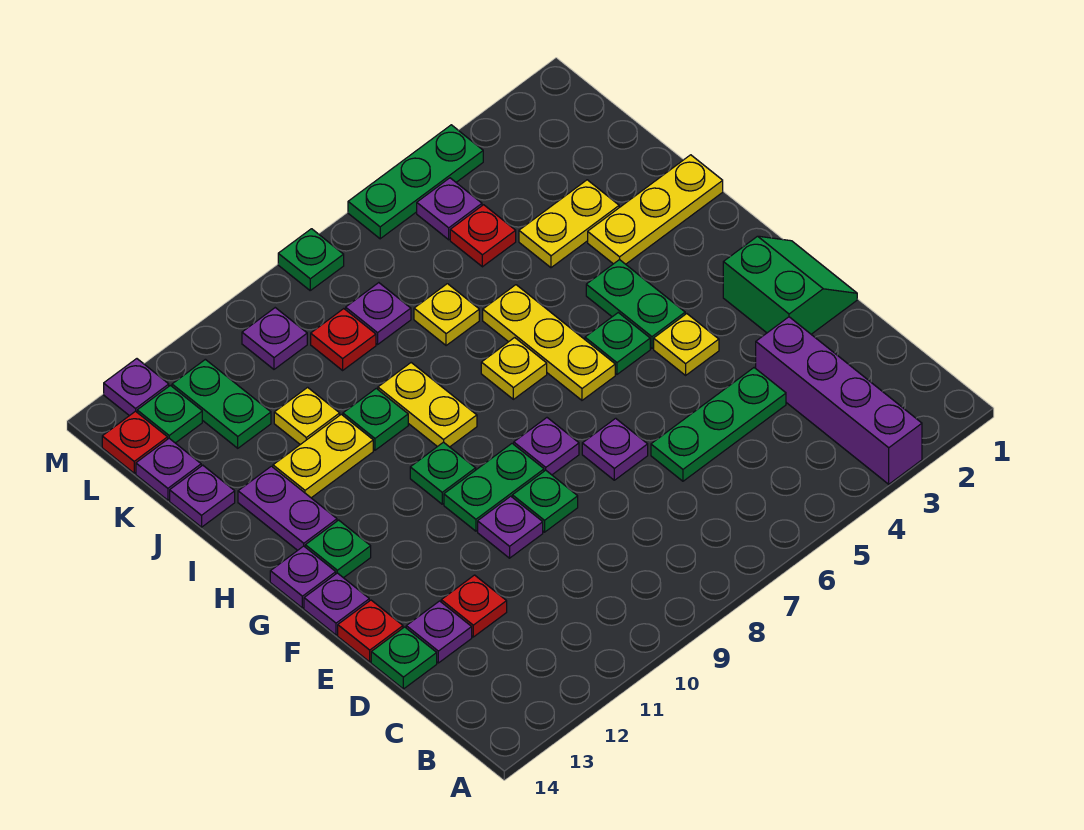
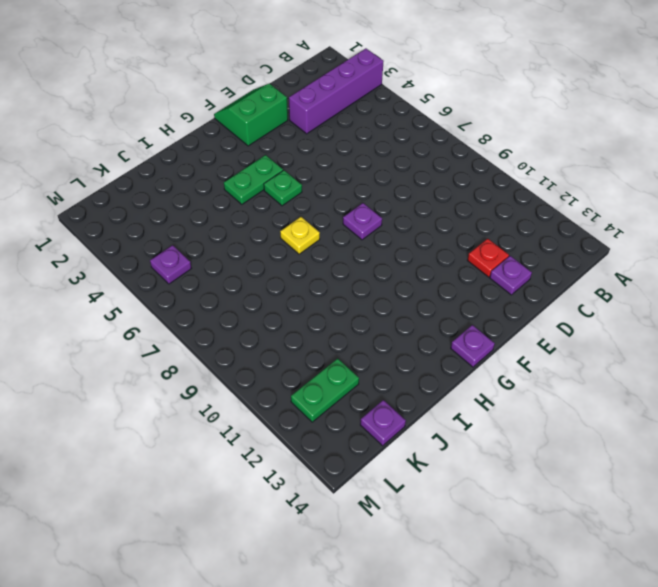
none -> green plate D4:D6 level 1
none -> green plate D14 level 1
none -> purple plate E7 level 1
none -> green plate E9 level 1

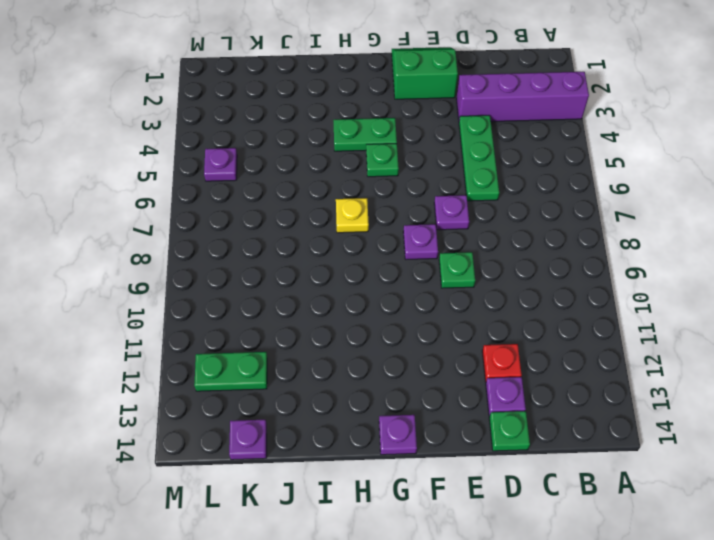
none -> purple plate E10 level 1
none -> red plate E14 level 1
none -> yellow plate F4 level 1
none -> green plate F9:F10 level 1

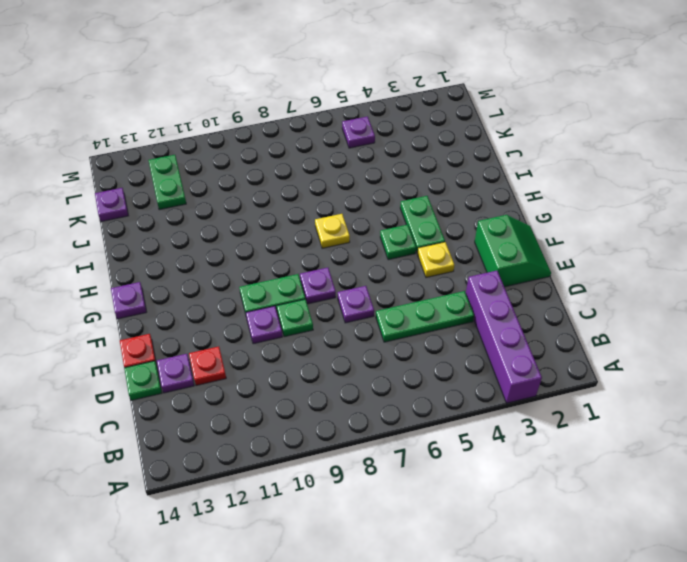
none -> purple plate F14 level 1
none -> yellow plate G6:I6 level 1
none -> green plate G10 level 1
none -> green plate G13 level 1

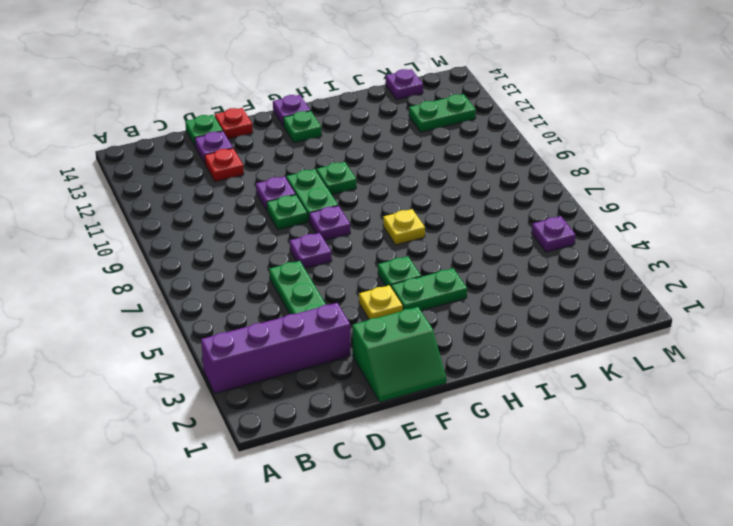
none -> purple plate F14 level 1
none -> yellow plate G6:I6 level 1
none -> yellow plate H9:I9 level 1
none -> purple plate H13:I13 level 1

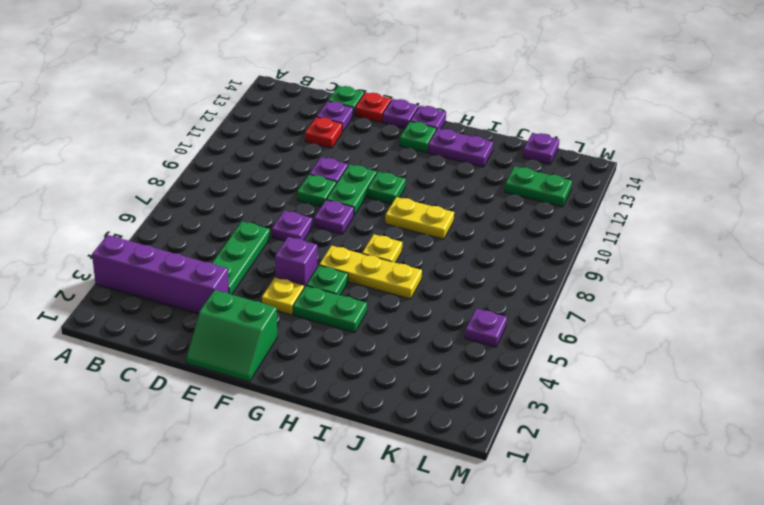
purple brick F5 level 1 -> none
none -> yellow plate I1:I3 level 1
none -> green plate I10 level 1
none -> yellow plate I11:I12 level 1
none -> yellow plate J3:J4 level 1

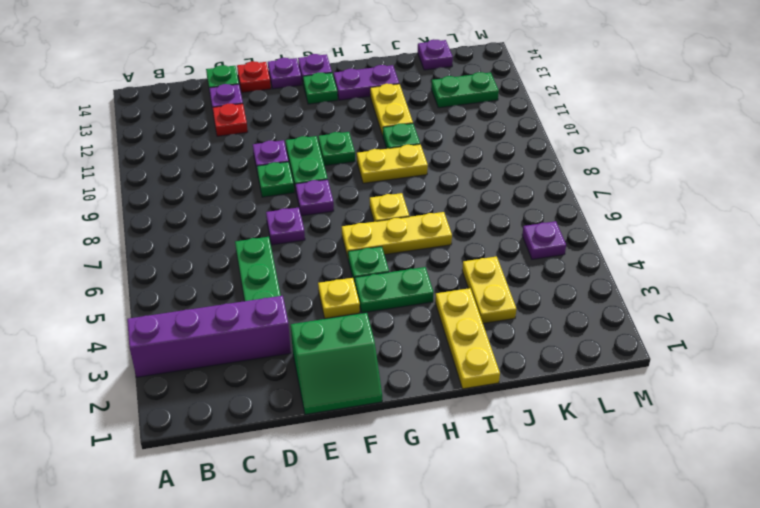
none -> yellow plate J7 level 1
none -> yellow plate J11 level 1
none -> purple plate J14 level 1
none -> red plate K5 level 1

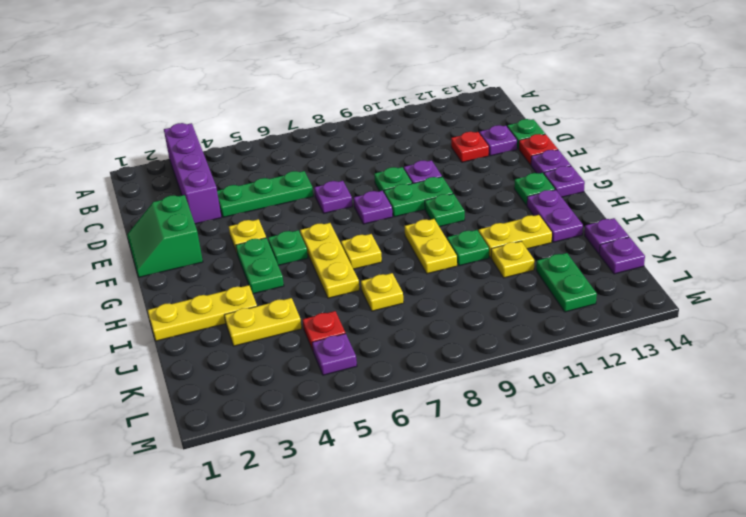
none -> purple plate K8 level 1
none -> red plate K9 level 1
none -> purple plate L10 level 1
none -> green plate L13 level 1

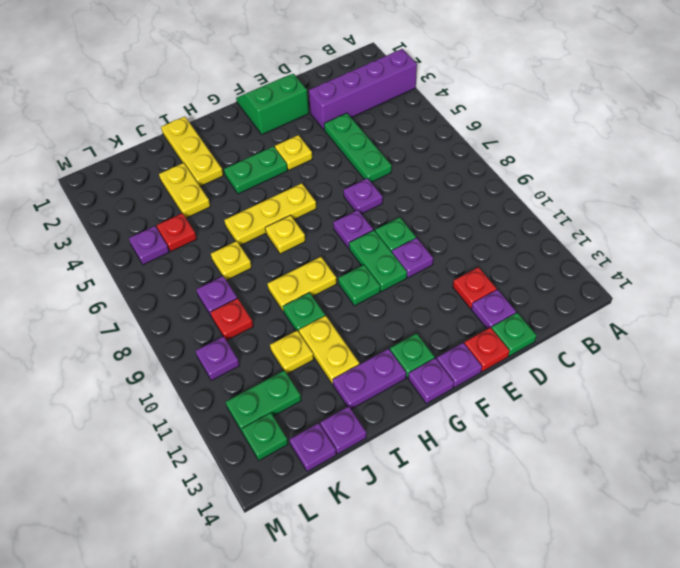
none -> green plate G5 level 1
none -> red plate L14 level 1
none -> green plate M4:M6 level 1
none -> green plate M8 level 1

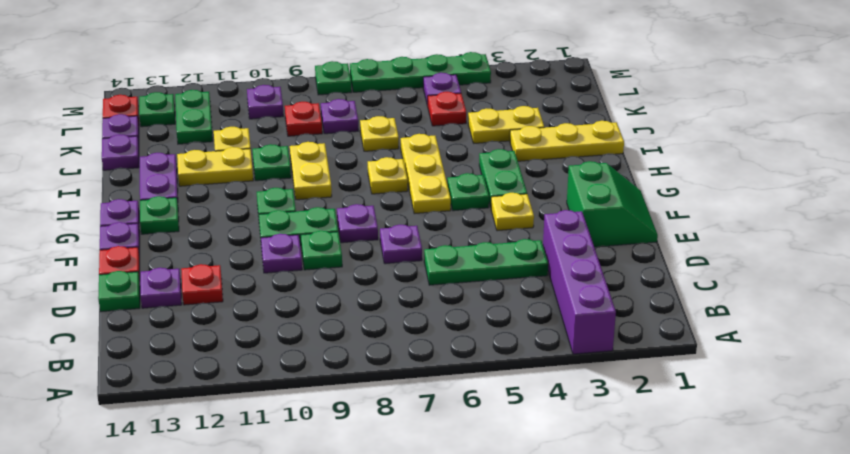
green plate M4:M7 level 1 -> green plate M4:M6 level 1
none -> purple plate M13 level 1

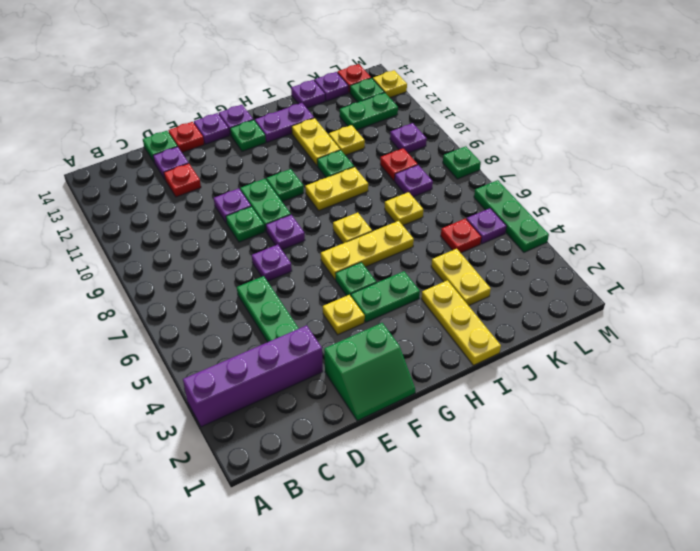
yellow plate M13 level 1 -> purple plate M13 level 1

